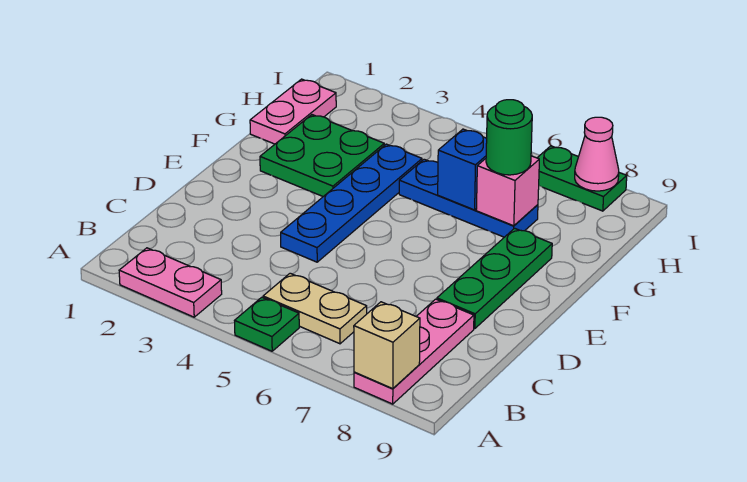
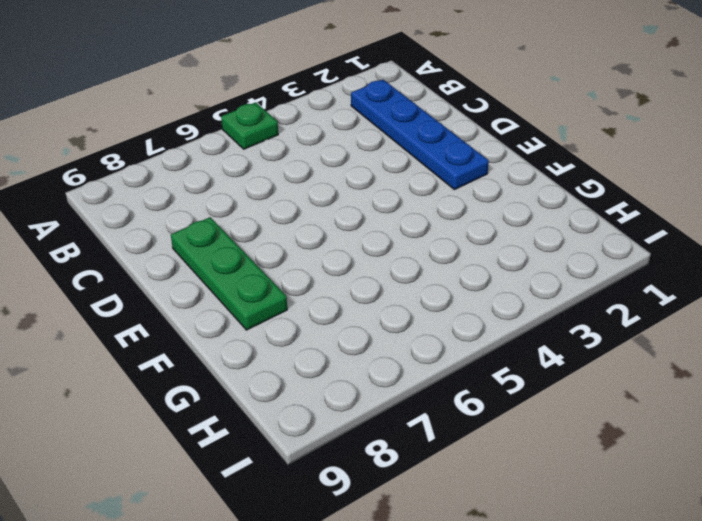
blue plate B2:E2 level 1 -> blue plate D4:G4 level 1
none -> pink plate A2:A3 level 1
none -> pink plate A8:C8 level 1
none -> tan plate B5:B6 level 1

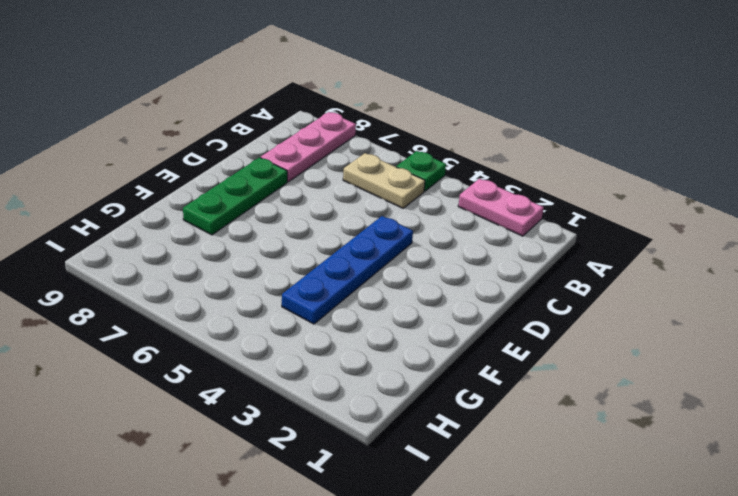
none -> green plate F2:G3 level 1
none -> pink plate G1:H1 level 1
none -> blue plate G5:G7 level 1

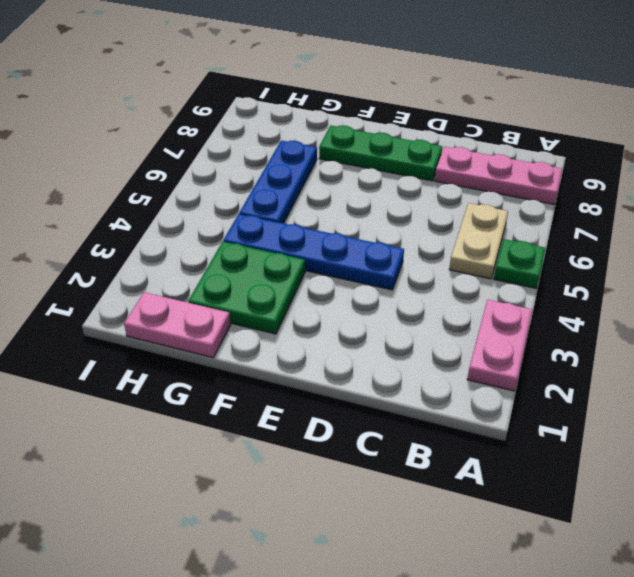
none -> green plate I7:I8 level 1
none -> tan brick A8 level 2
none -> blue brick G6 level 2

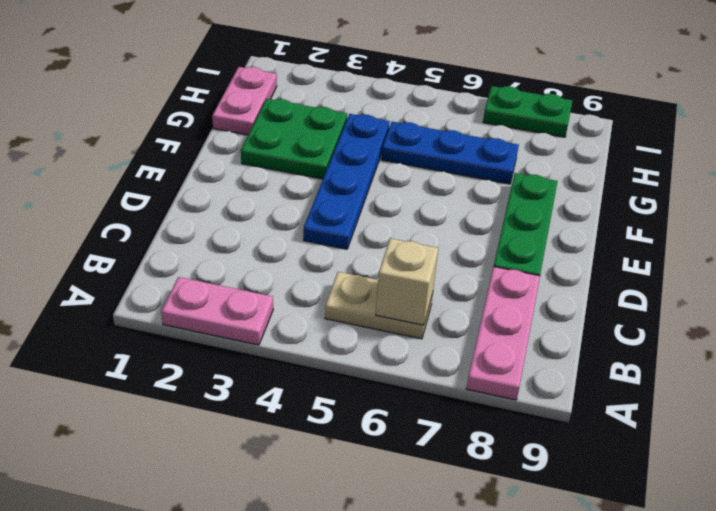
tan brick B6 level 2 -> tan brick A8 level 2
none -> green plate A5 level 1
none -> blue brick G6 level 2
none -> pink brick G7 level 2

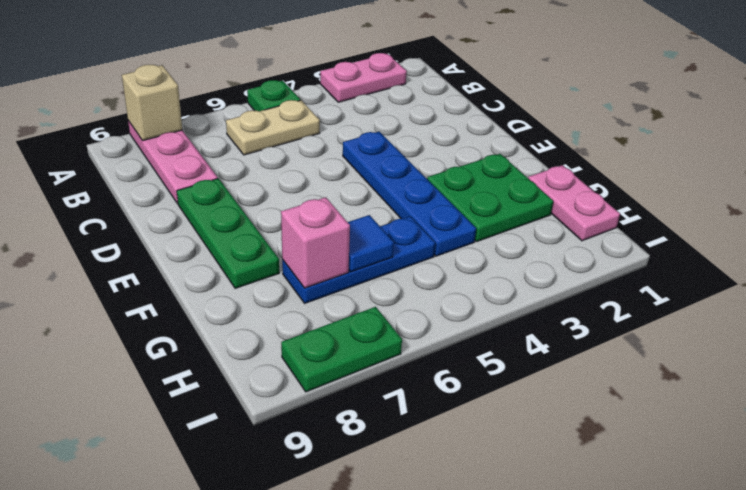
blue tile G6 level 2 -> blue brick G6 level 2
none -> pink cone I8 level 2
none -> green round brick G7 level 3

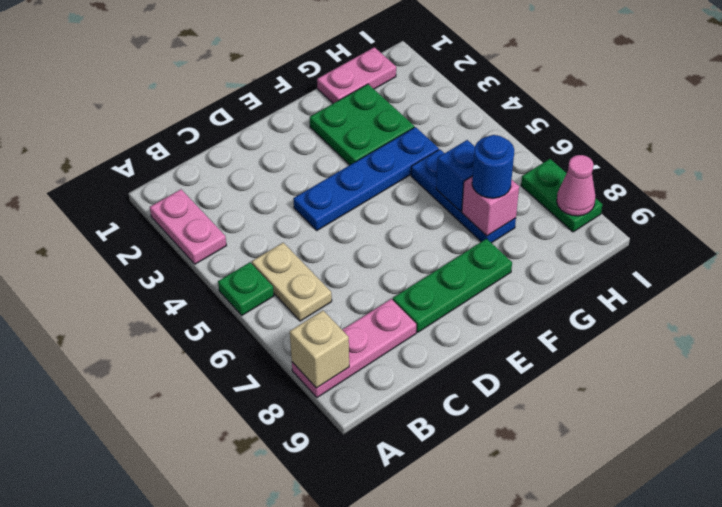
blue round brick G7 level 3 -> green round brick G7 level 3

